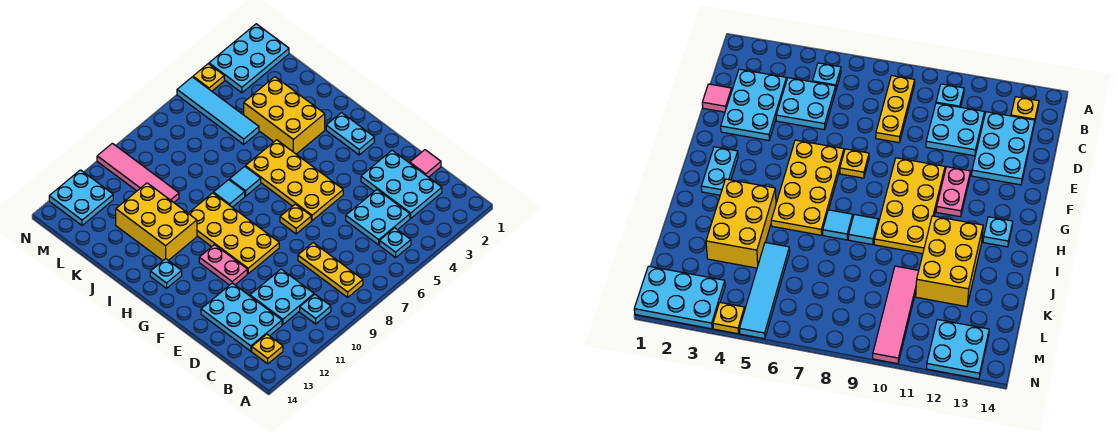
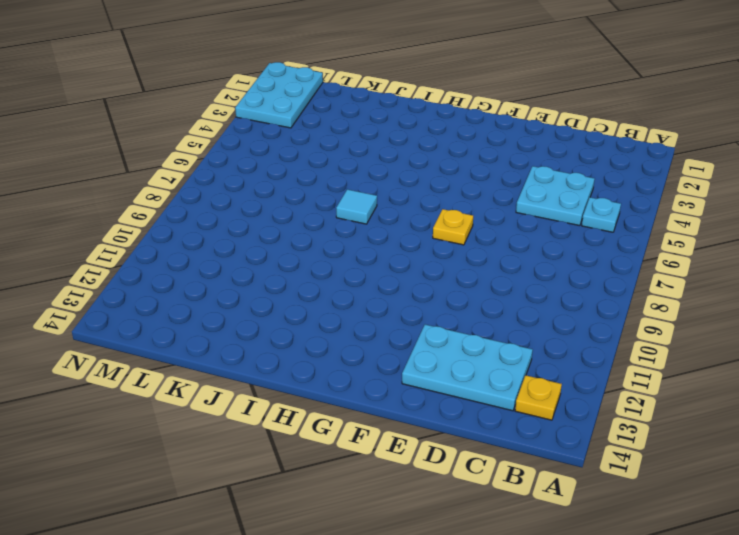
none -> yellow plate B8:D8 level 1
none -> cyan plate B10 level 1
none -> cyan plate C2:E3 level 1

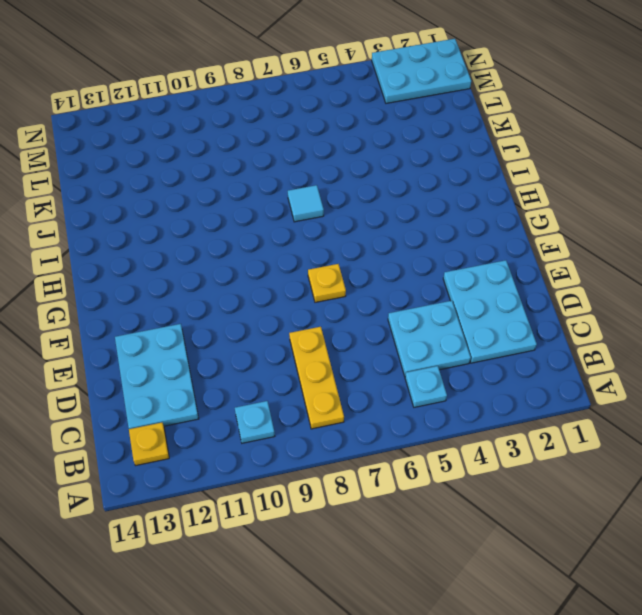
none -> cyan plate C10:D11 level 1
none -> pink tile D1 level 1
none -> yellow plate F5:I6 level 1

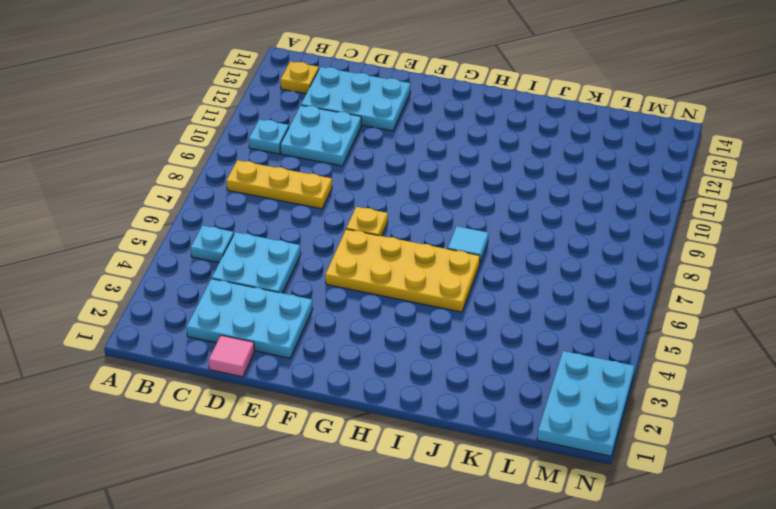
none -> yellow plate F9:I10 level 1
none -> pink plate F11:G11 level 1
none -> cyan plate G2:H2 level 1

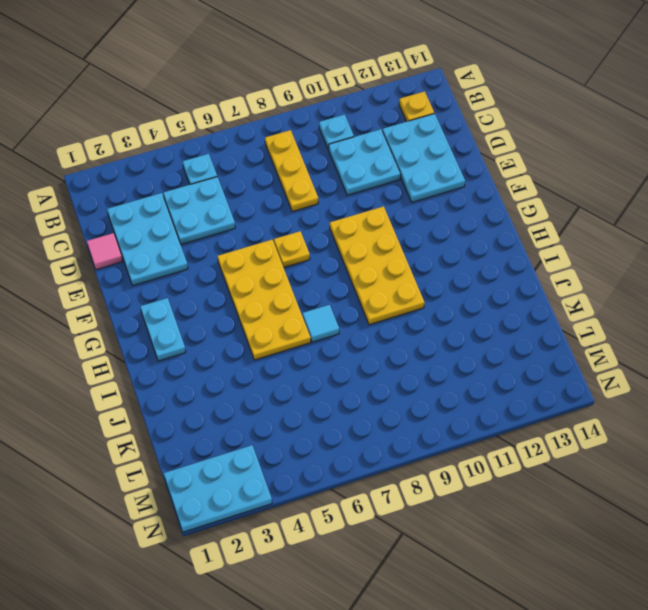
none -> pink plate F11:G11 level 1
none -> cyan plate H13 level 1
none -> yellow brick I3:K4 level 1

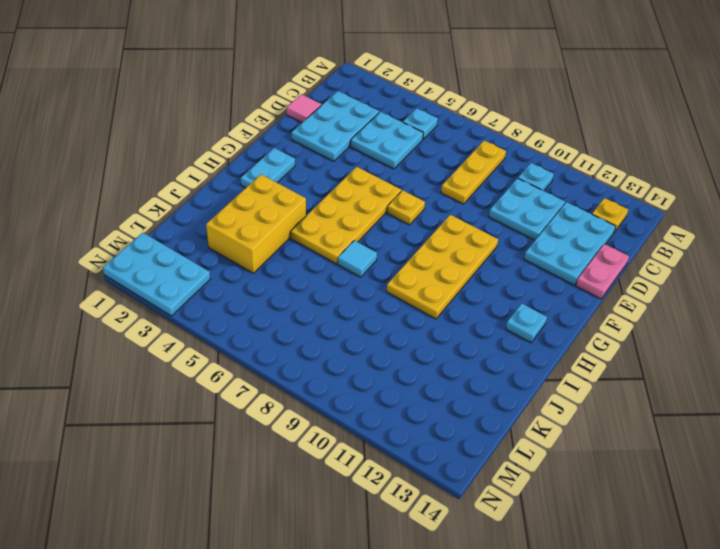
pink plate D14:E14 level 1 -> pink plate F11:G11 level 1
none -> cyan tile I8 level 1
none -> yellow brick I11:K12 level 1
none -> cyan tile K5:N5 level 1

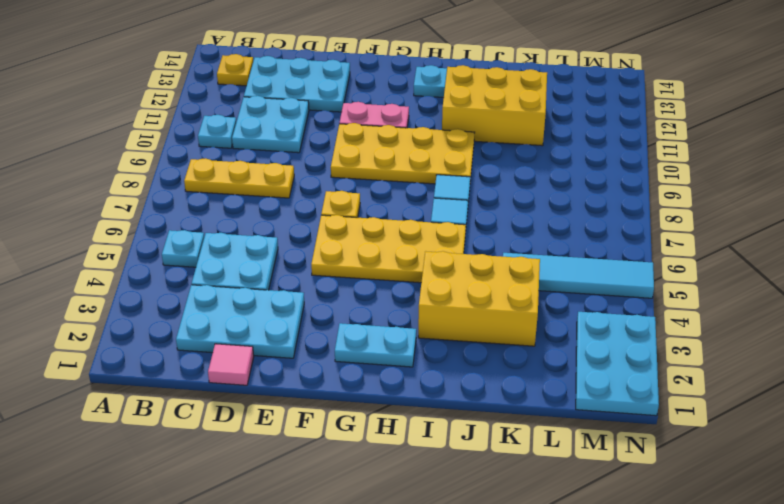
none -> pink tile K10:N10 level 1
none -> cyan plate M12:N13 level 1
none -> yellow plate N4 level 1

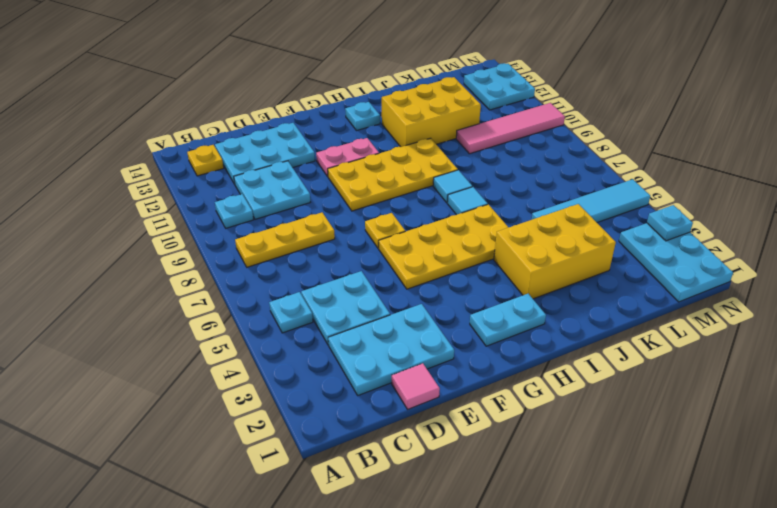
cyan plate N3 level 2 -> none
none -> yellow plate N4 level 1

